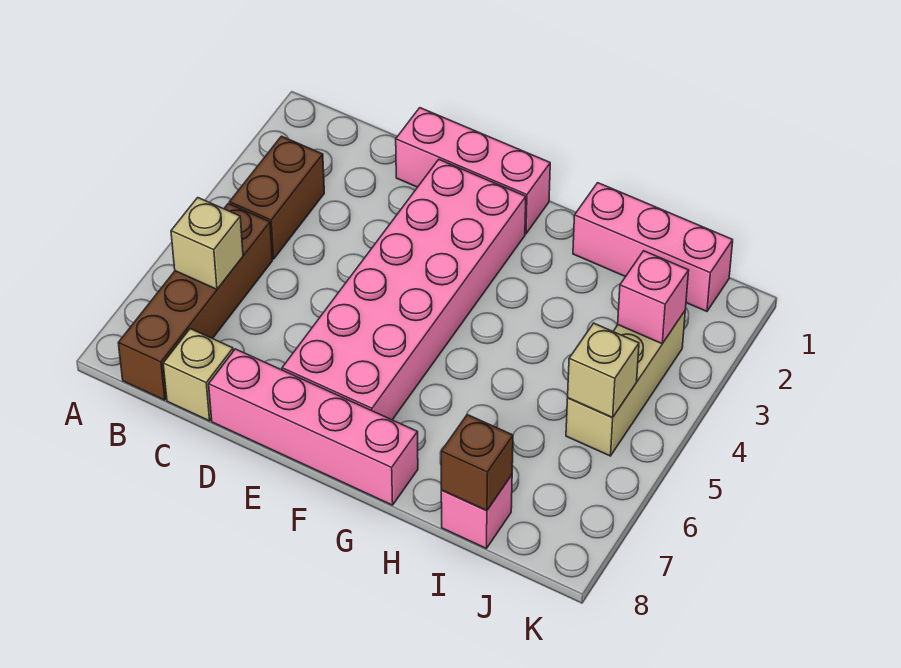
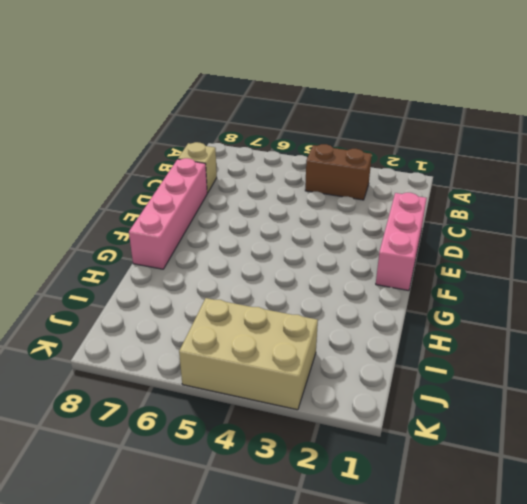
tan brick J3:K5 level 1 -> tan brick J3:J5 level 1
none -> brown brick B5:B8 level 1
none -> pink brick E2:F7 level 1
none -> pink brick H1:J1 level 1

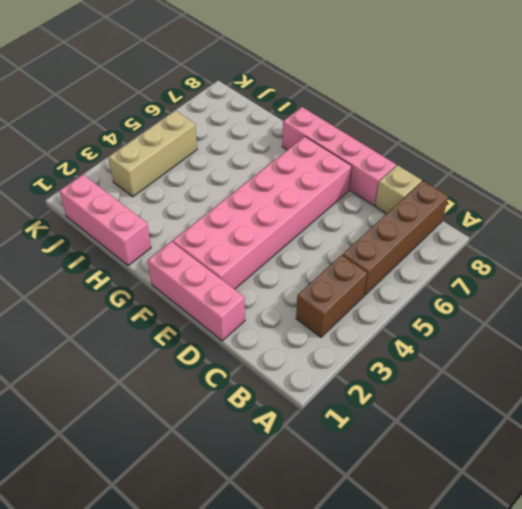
none -> pink brick I8 level 1
none -> tan brick B6 level 2
none -> brown brick I8 level 2

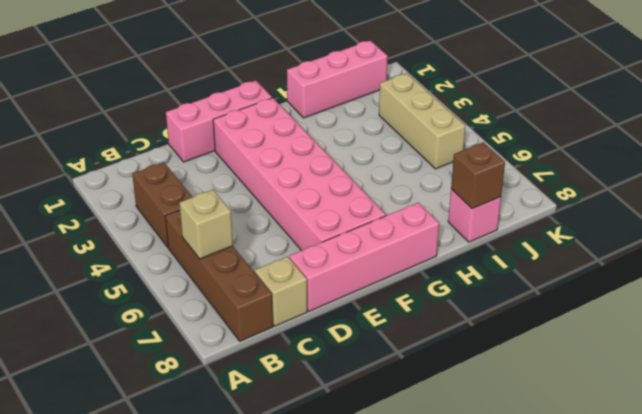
none -> pink brick J3 level 2
none -> tan brick J5 level 2

